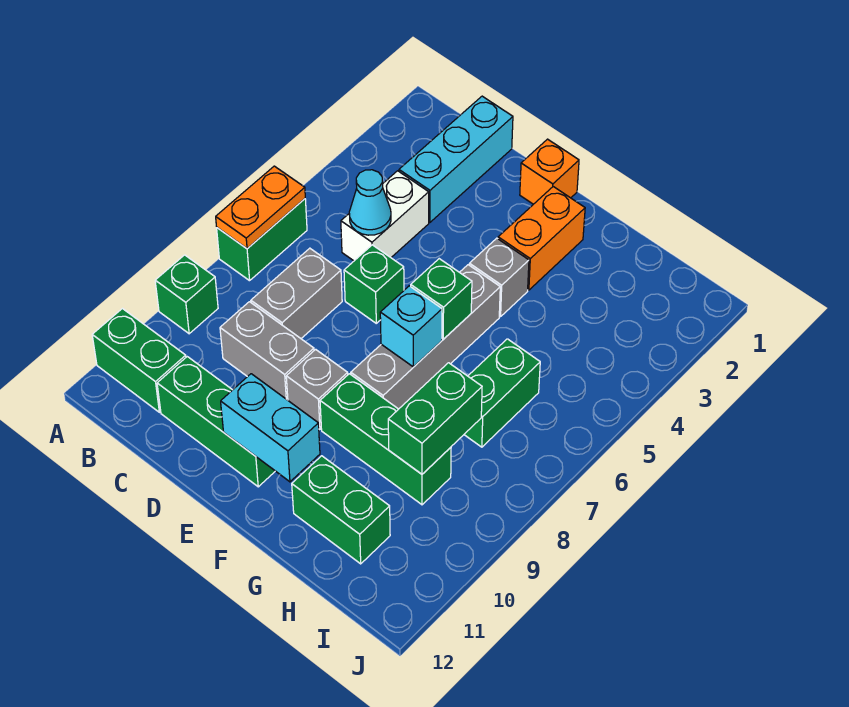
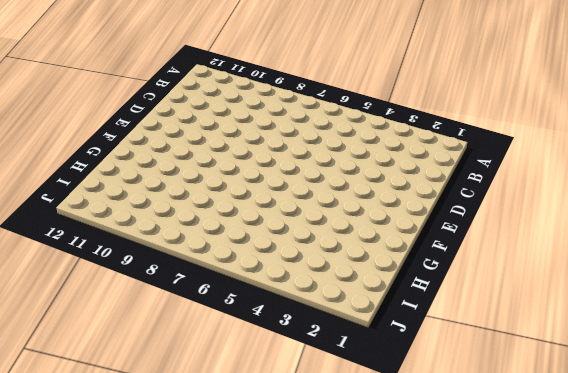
none -> green brick A6:A7 level 1
none -> green brick A9 level 1
none -> green brick A11:B11 level 1

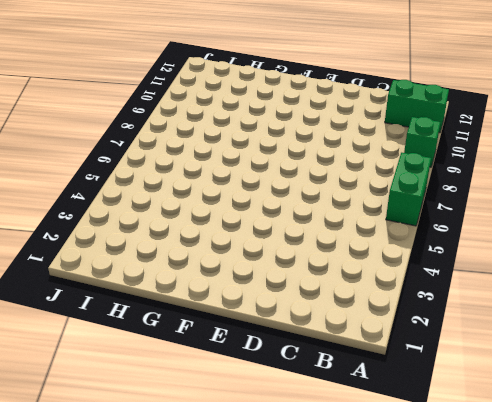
none -> cyan brick C1:C3 level 1
none -> white brick C4:C5 level 1
none -> grey brick C7:C8 level 1

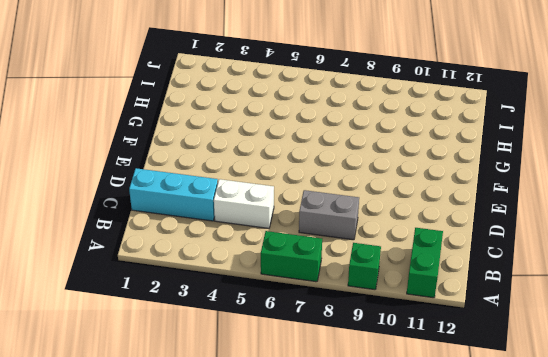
none -> grey brick C9:D9 level 1
none -> green brick C11:E11 level 1
none -> green brick D6 level 1

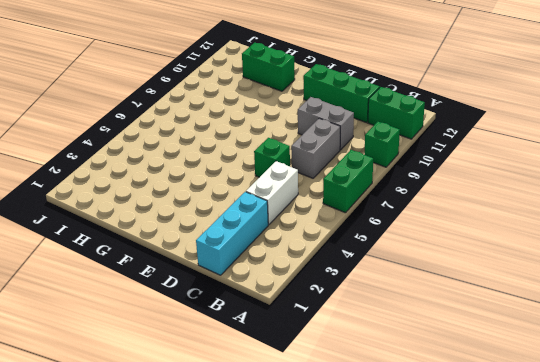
none -> orange brick E1 level 1
none -> grey brick E9 level 1
none -> orange brick F2:F3 level 1

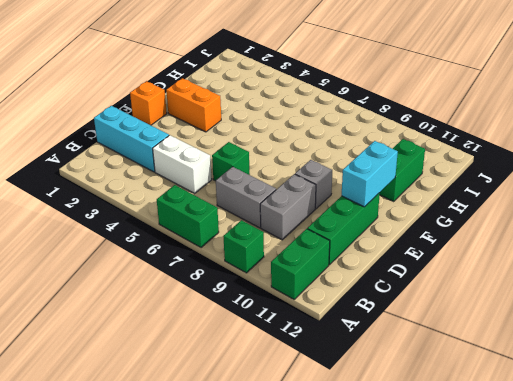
none -> grey brick F4 level 1
none -> grey brick F5:F8 level 1
none -> green brick F9:H9 level 1

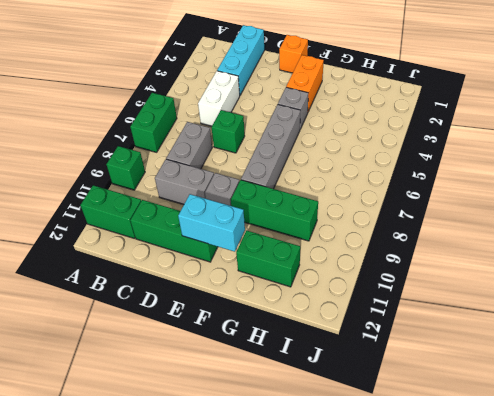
none -> green brick H6:H7 level 1
none -> orange plate A6:A7 level 2
none -> cyan cone C5 level 2

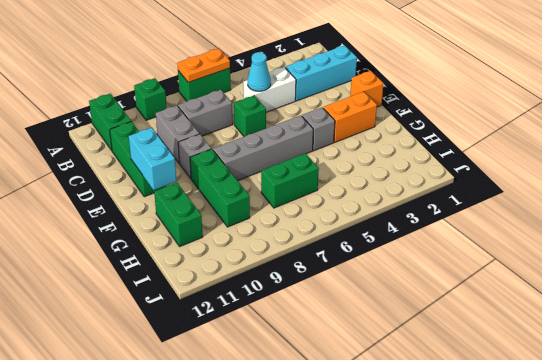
none -> green brick F6 level 2
none -> cyan brick F7 level 2
none -> green brick H8:H9 level 2

